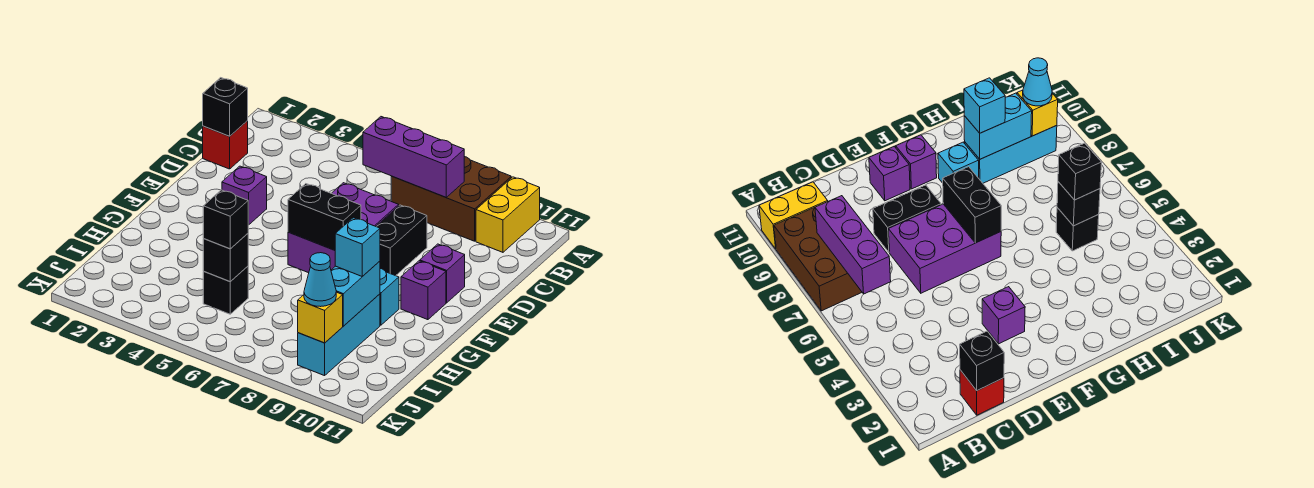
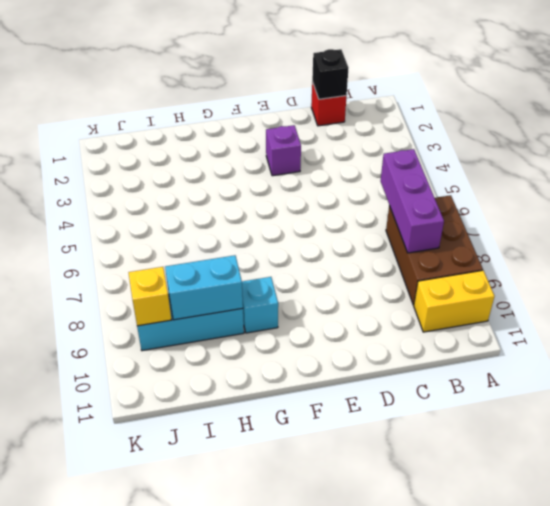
none -> purple brick D6:F7 level 1
none -> black brick D8:E8 level 1
none -> purple brick E10 level 1

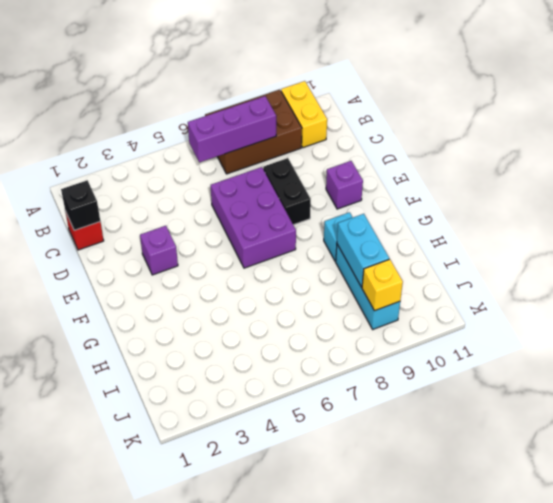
none -> purple brick F10 level 1
none -> black brick I5 level 1
none -> black brick F6:F7 level 2

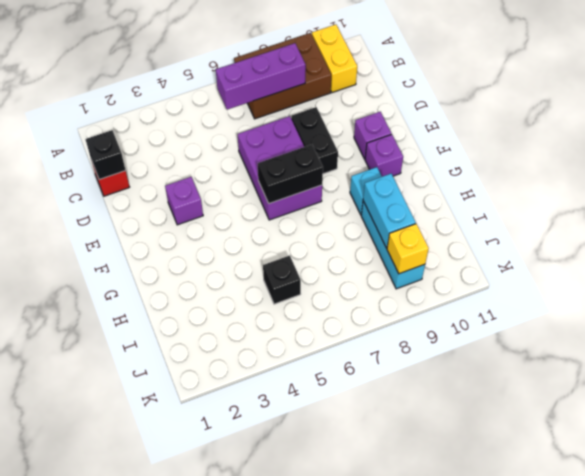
none -> black brick I5 level 2
none -> cyan brick H9 level 3
none -> black brick I5 level 3

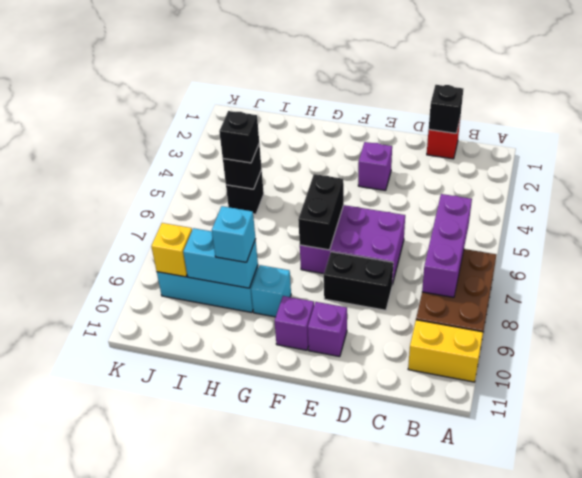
none -> cyan cone J9 level 3

